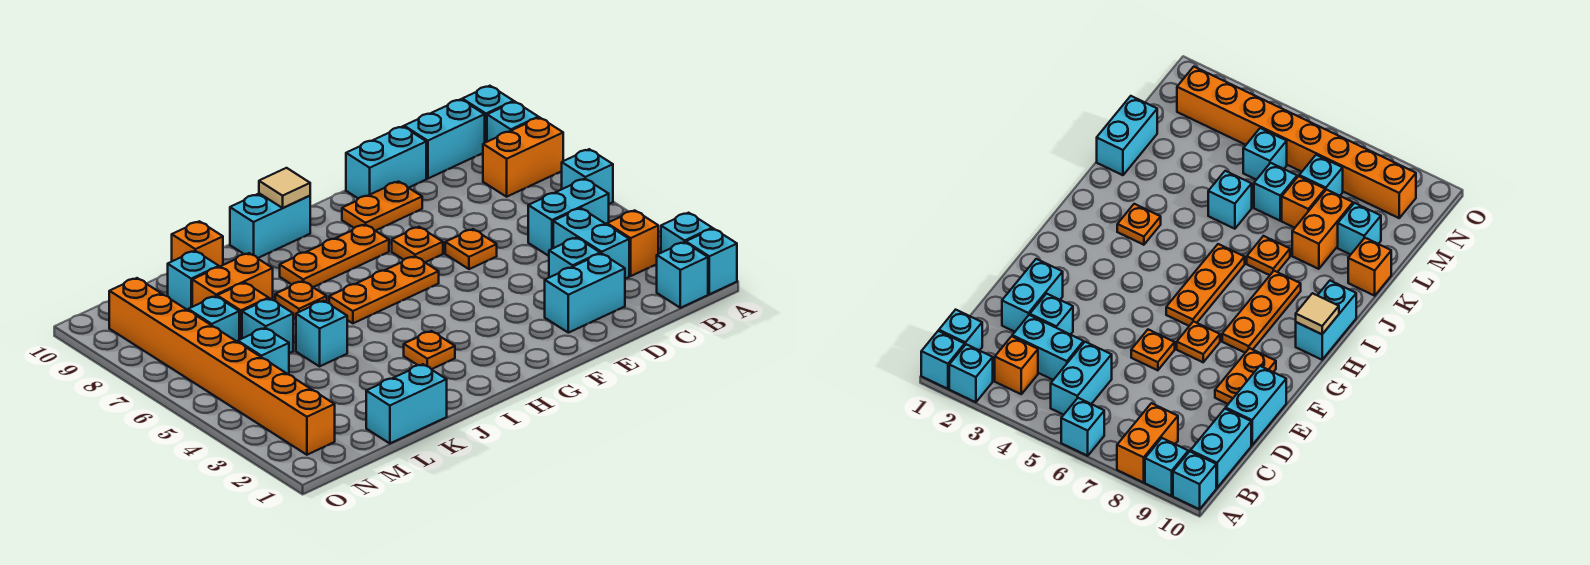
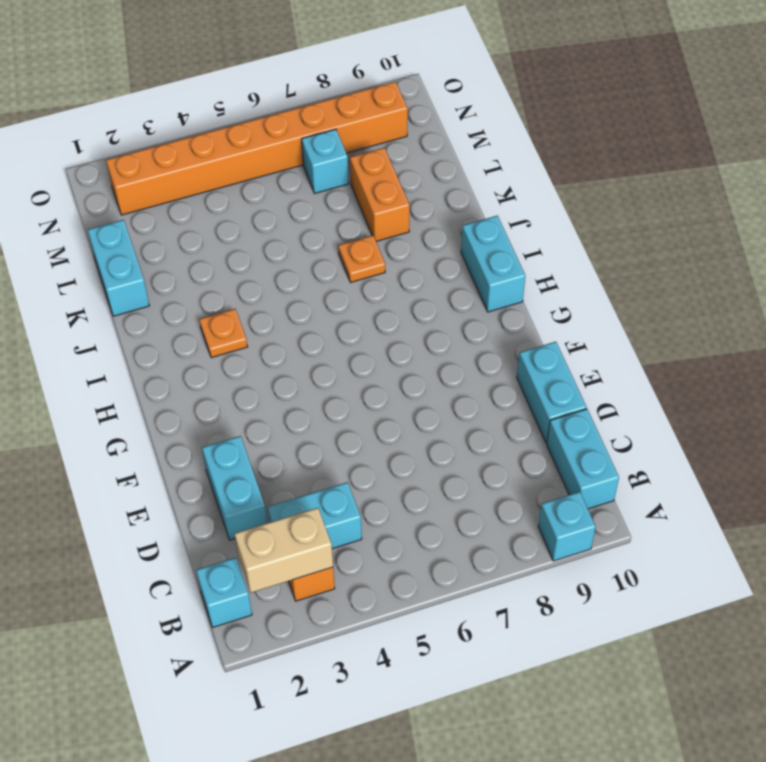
tan brick B2:B3 level 2 -> none
none -> cyan brick A1 level 1
none -> cyan brick A2 level 1
none -> cyan brick A6 level 1
none -> orange brick A8:B8 level 1

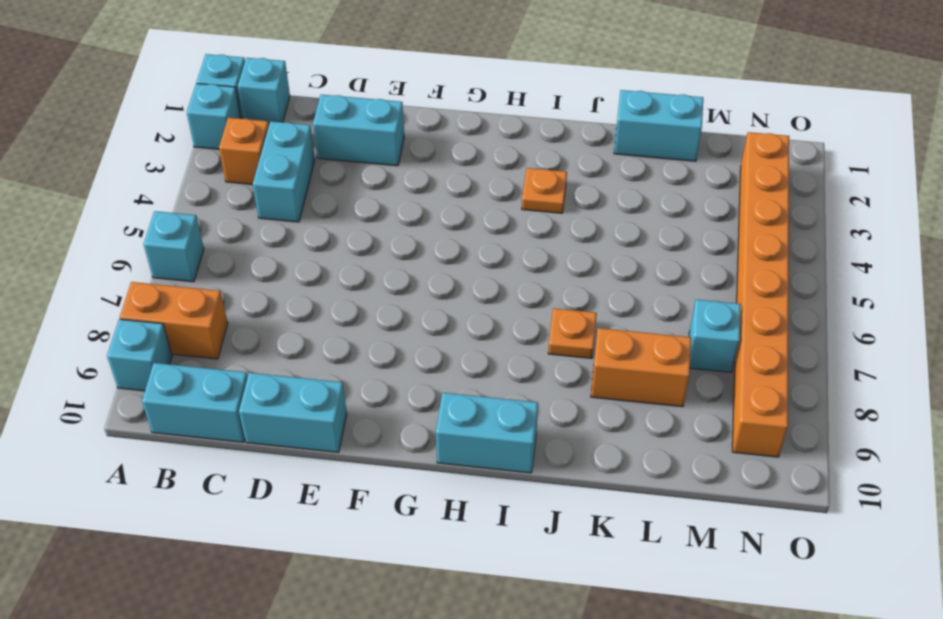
none -> cyan brick A10 level 1
none -> cyan brick B5:C5 level 1
none -> cyan brick D3 level 1
none -> orange plate E6 level 1

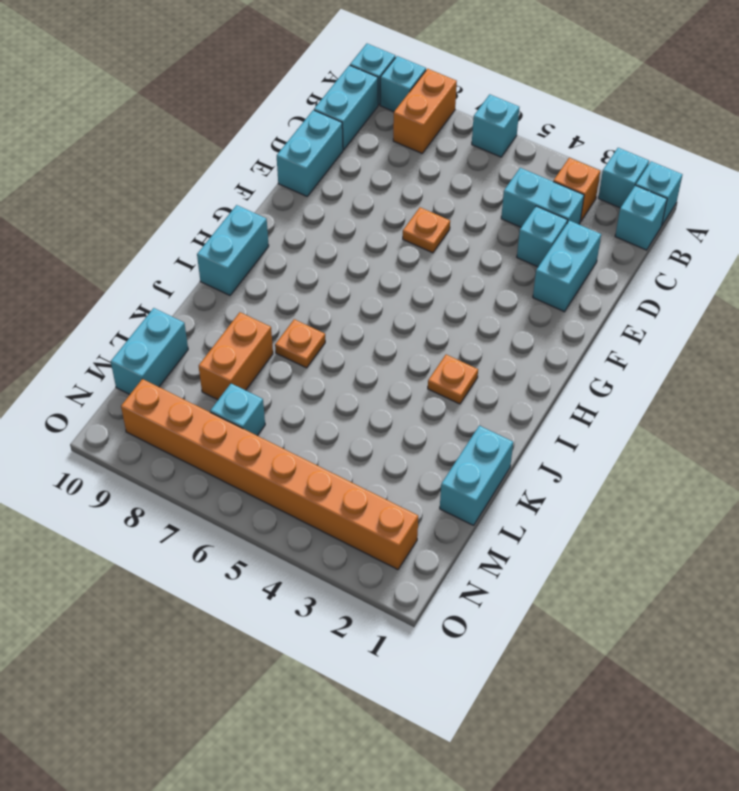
cyan brick L10:M10 level 1 -> cyan brick B5:C5 level 1
none -> orange plate E9:F9 level 1
none -> orange plate F7 level 1
none -> orange plate G6:I6 level 1
none -> orange plate G8:I8 level 1

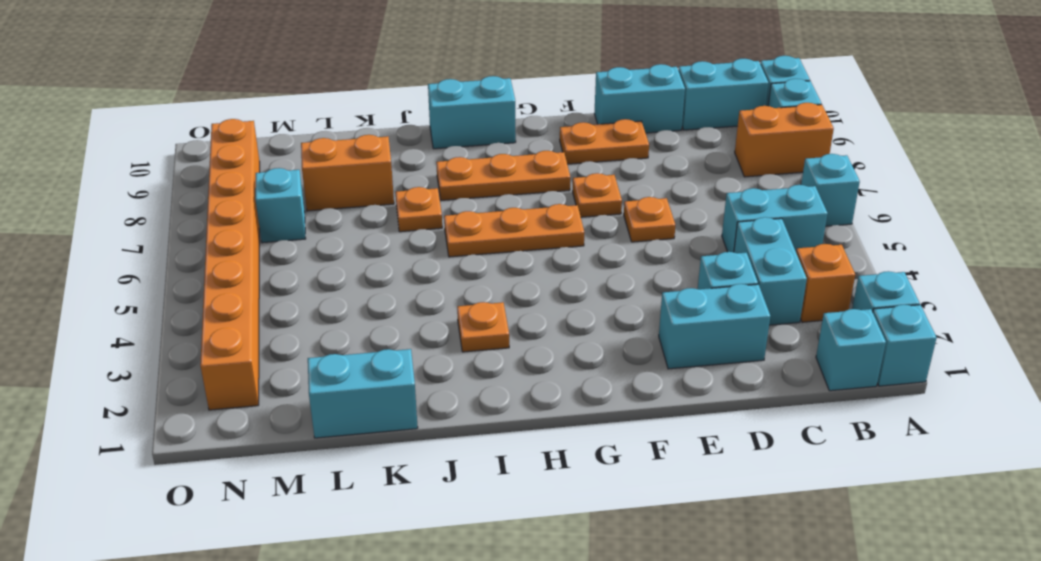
none -> cyan brick K5 level 1
none -> orange brick K10 level 1
none -> cyan brick L6 level 1
none -> orange brick L7 level 1

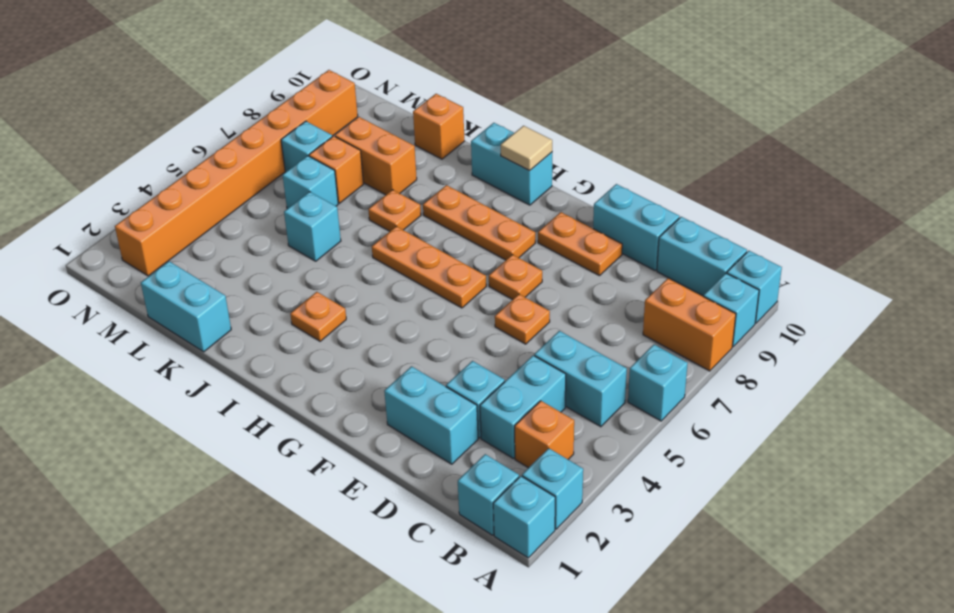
none -> cyan brick L9 level 1
none -> cyan brick M5 level 1

